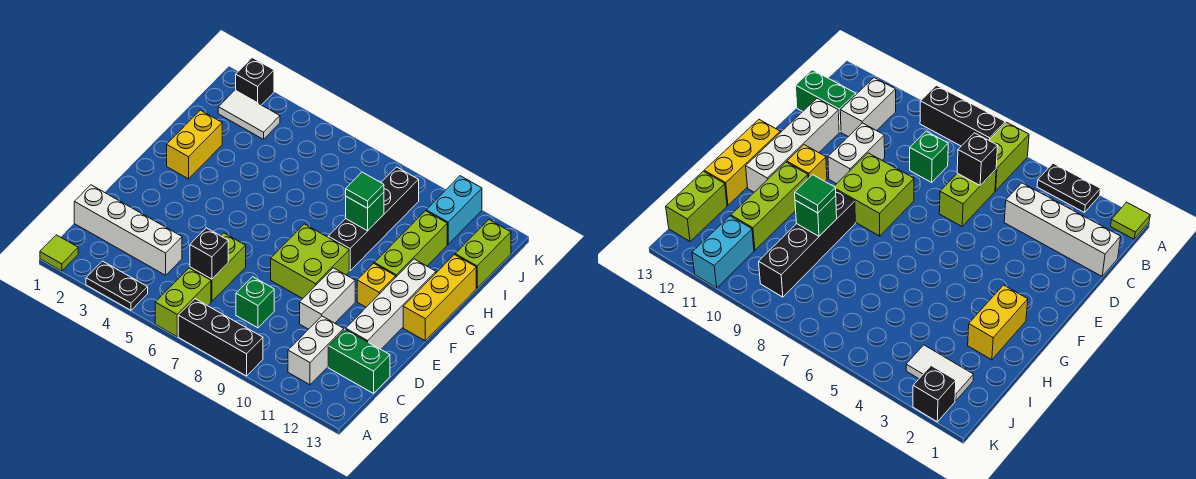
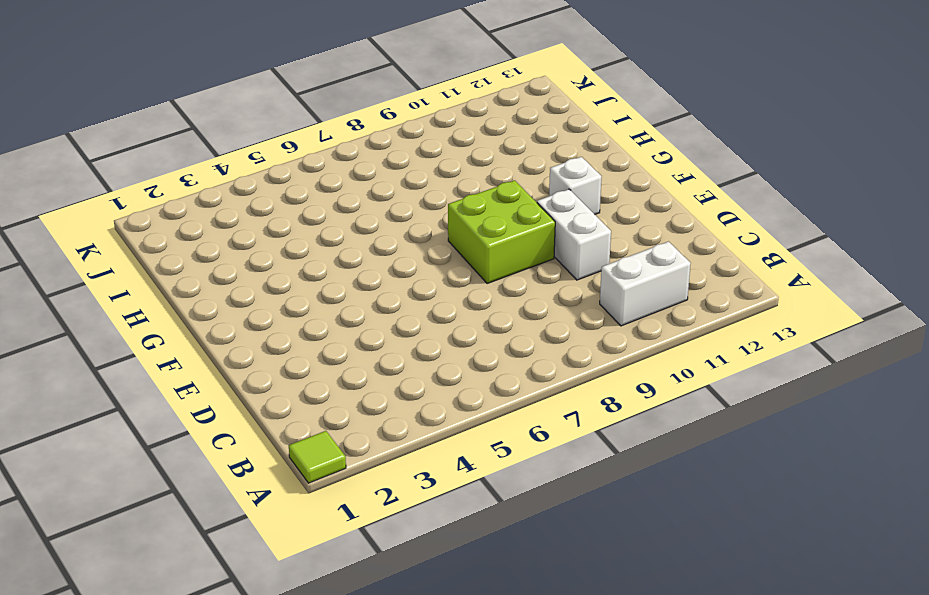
white brick B10:B11 level 1 -> white brick B11:C11 level 1
white brick F11 level 1 -> yellow brick F11 level 1
none -> black plate A3:A4 level 1
none -> lime brick A6:B6 level 1
none -> black brick A7:A9 level 1

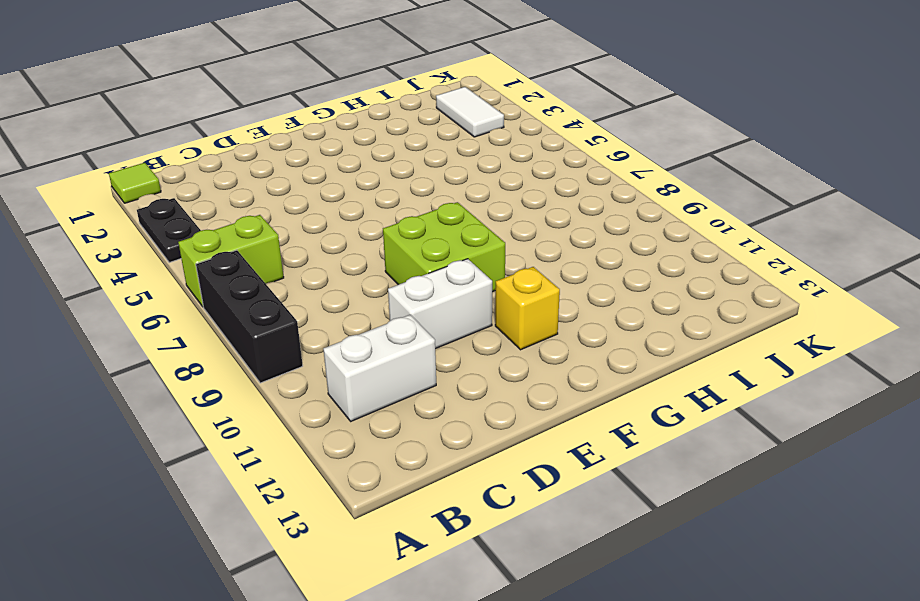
none -> white brick C1:C4 level 1
none -> lime brick C6:D6 level 1
none -> green brick C8 level 1

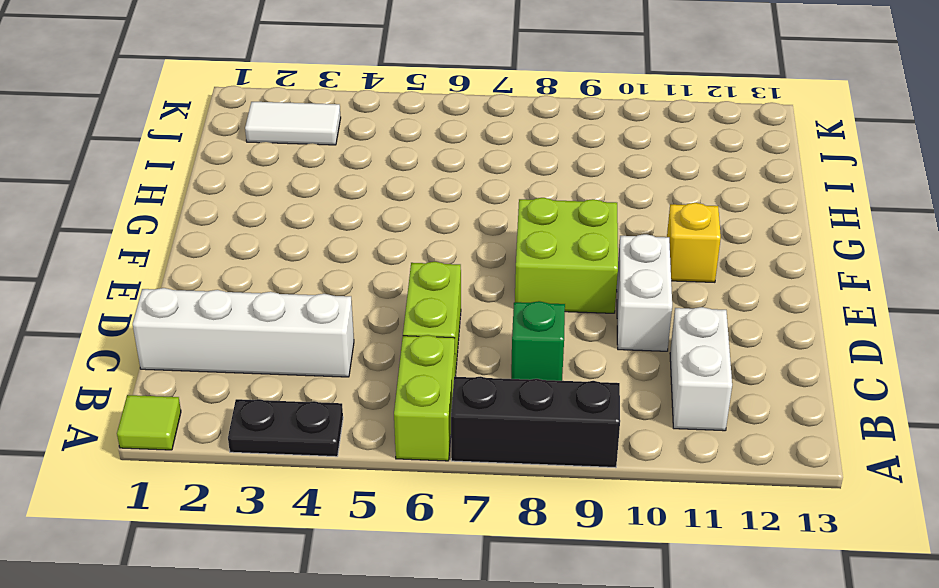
none -> green brick C12:C13 level 1
none -> white brick D12:G12 level 1
none -> yellow brick F13:H13 level 1

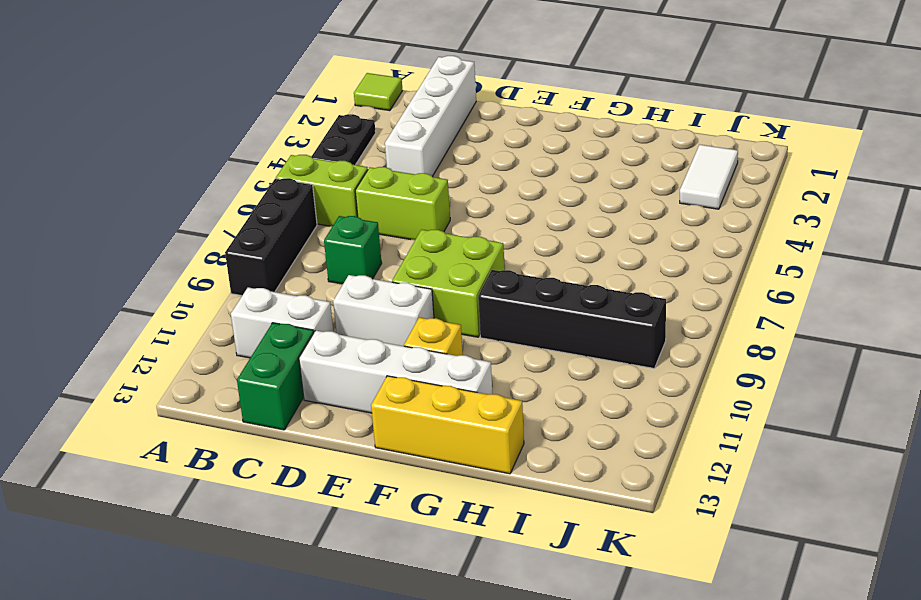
none -> yellow brick G2:H2 level 1
none -> lime brick G11:I11 level 1
none -> lime brick I13:J13 level 1

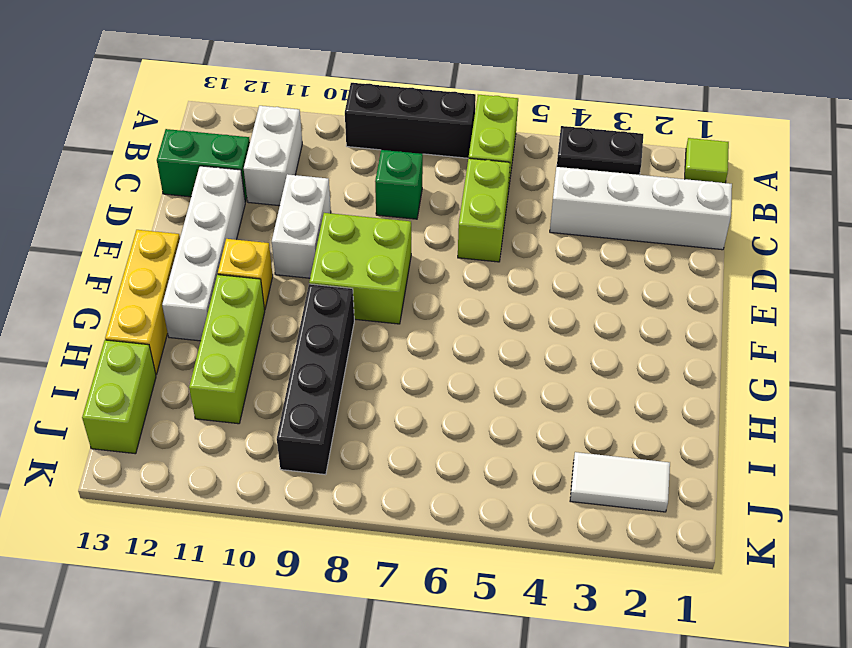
none -> yellow brick G2:H2 level 1
none -> cyan brick J11:K11 level 1
none -> black brick K2 level 1

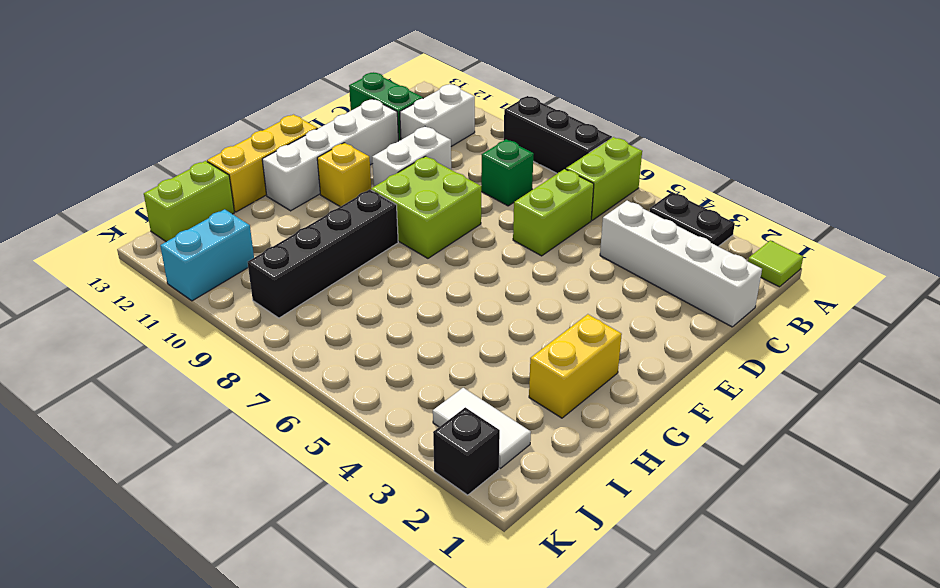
none -> lime brick G11:I11 level 1
none -> black brick C6 level 2
none -> green brick H9 level 2

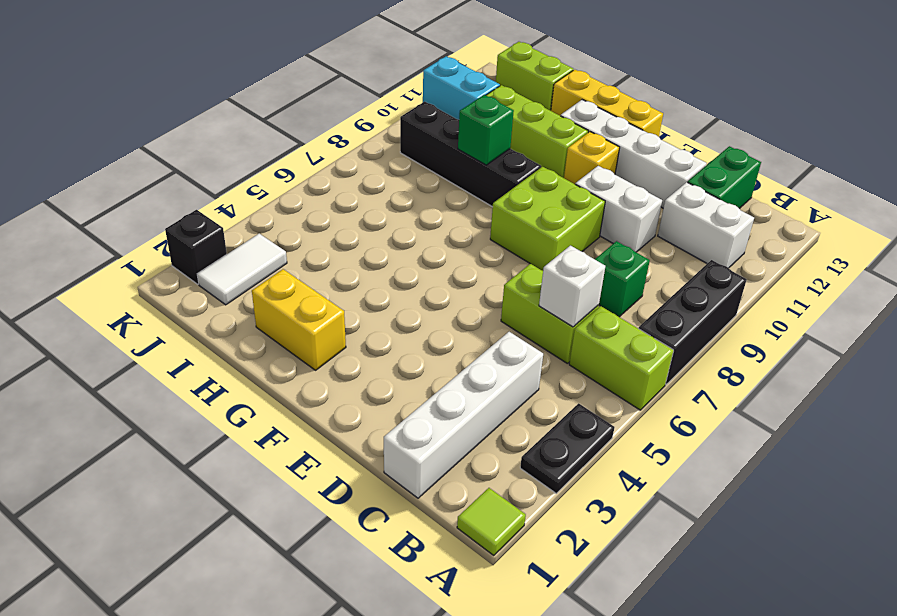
white brick C6 level 2 -> black brick C6 level 2
none -> green tile H9 level 3

